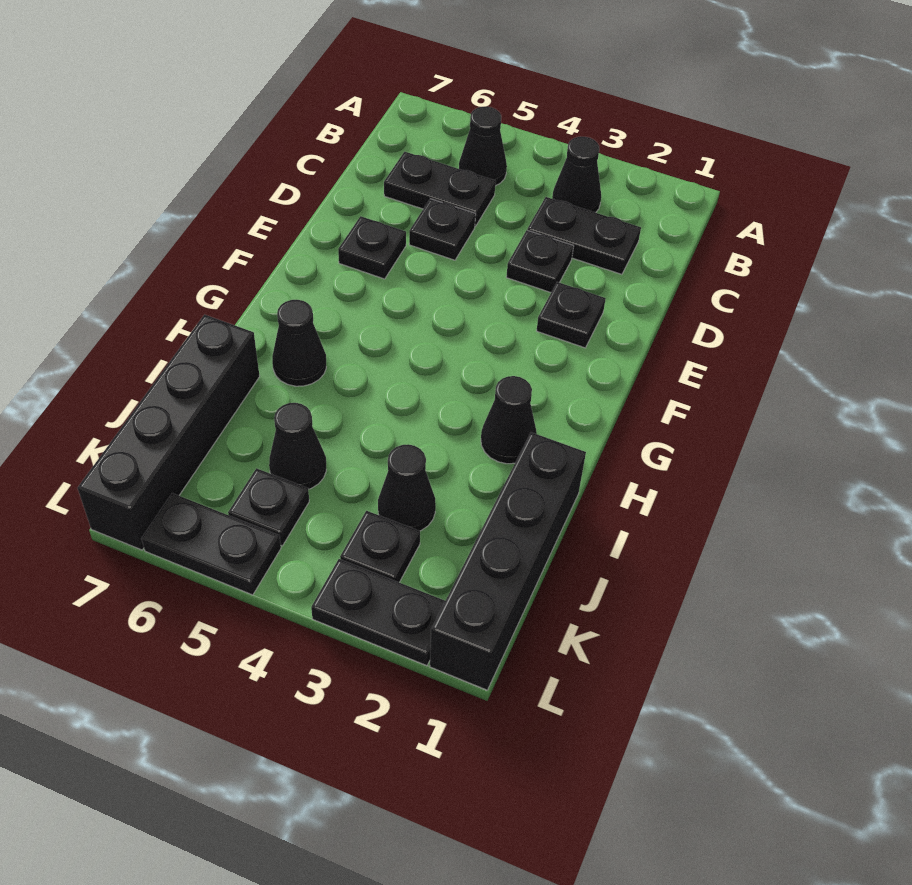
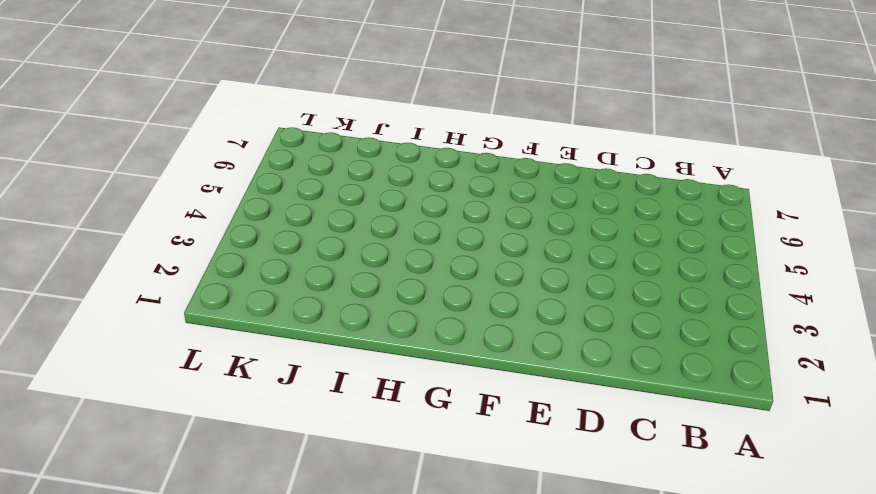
none -> black cone B3 level 1
none -> black cone B5 level 1
none -> black plate C2:C3 level 1

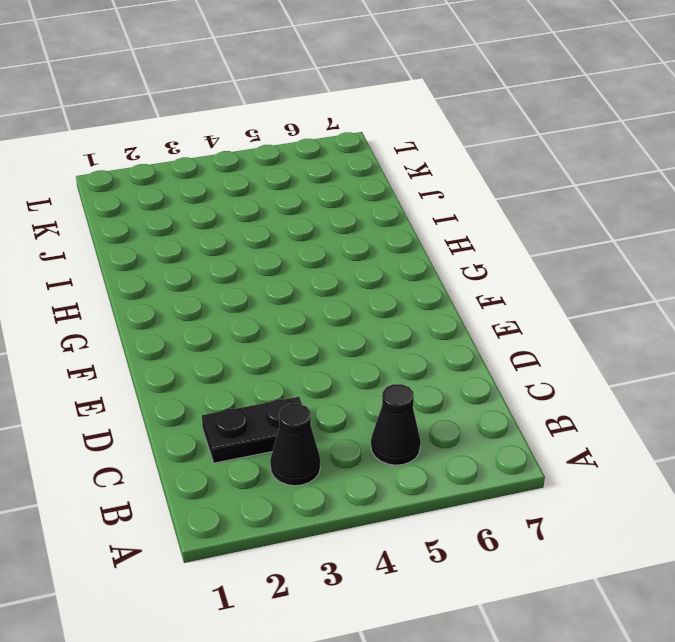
none -> black plate C5:C6 level 1
none -> black plate D3 level 1
none -> black plate D5 level 1

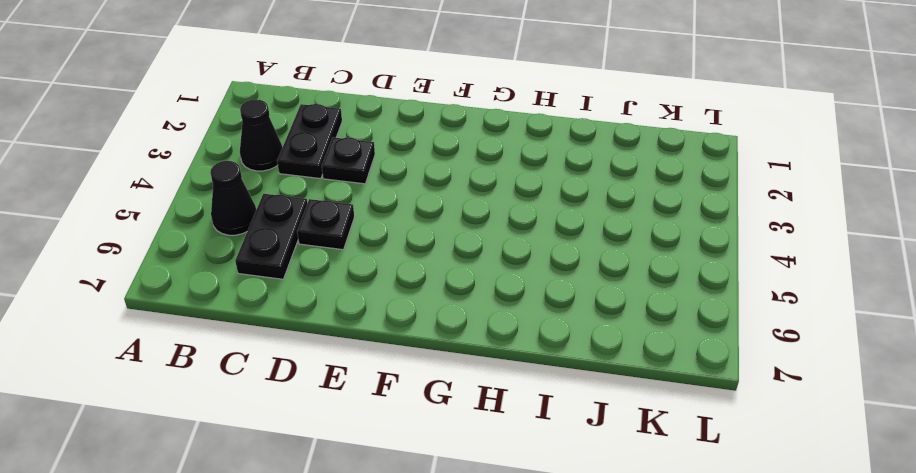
none -> black plate E2 level 1
none -> black plate E6 level 1
none -> black cone H2 level 1

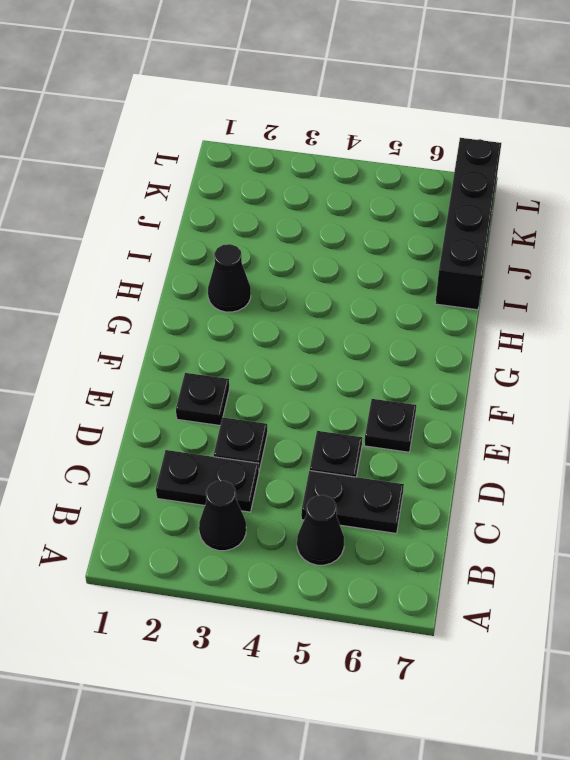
none -> black cone H6 level 1
none -> black brick I1:L1 level 1
none -> black cone J3 level 1

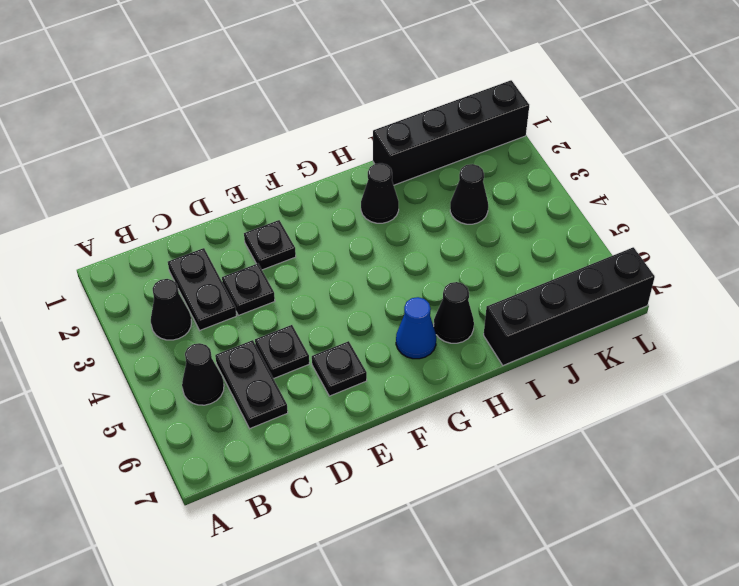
blue cone G6 level 1 -> none
none -> black cone J5 level 1
none -> black plate K3 level 1
none -> black plate K5 level 1

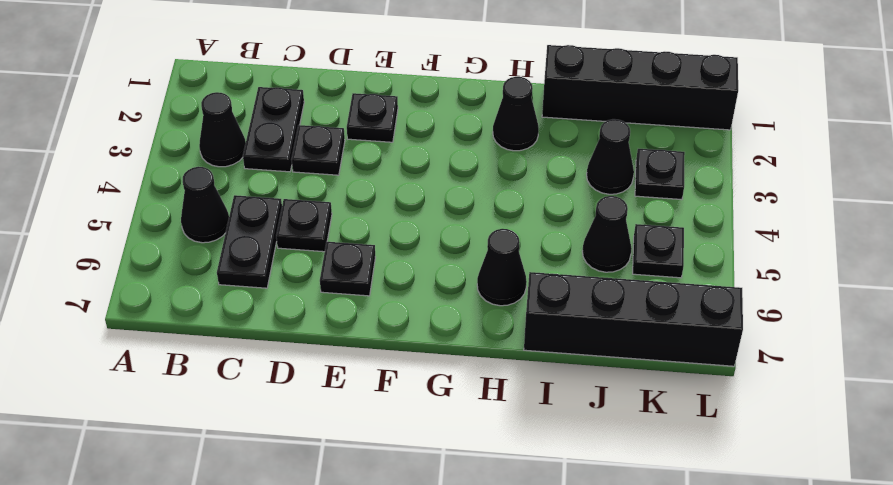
none -> black plate L2:L3 level 1
none -> black plate L5:L6 level 1

